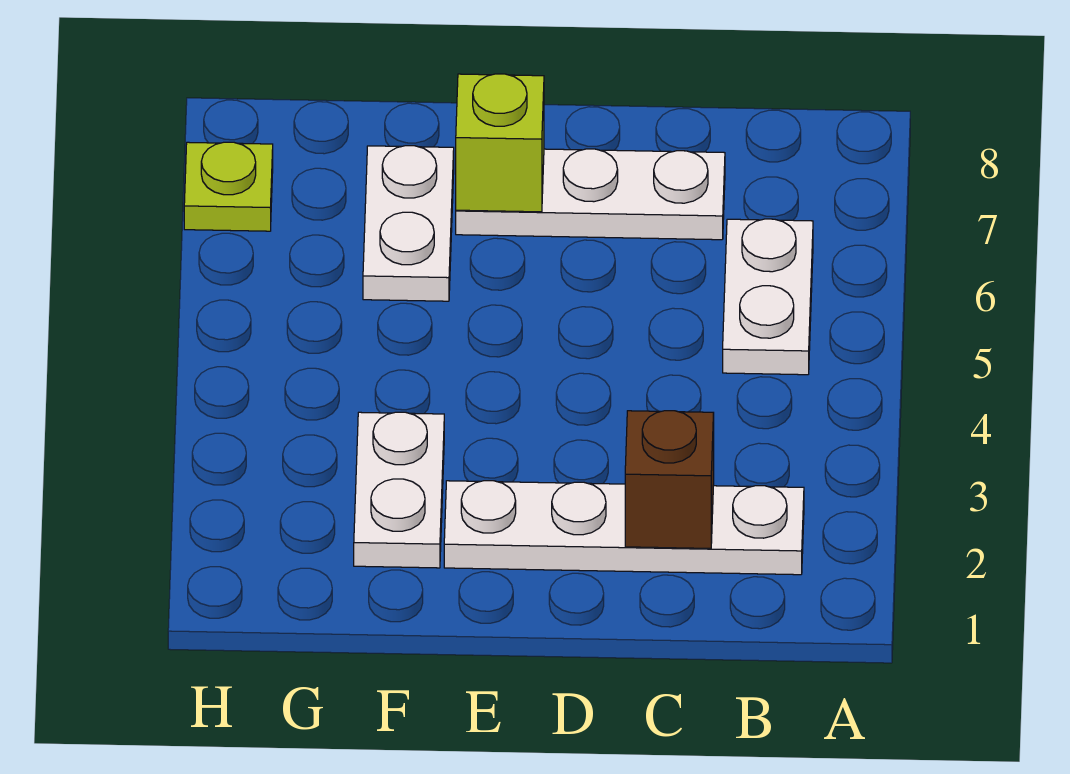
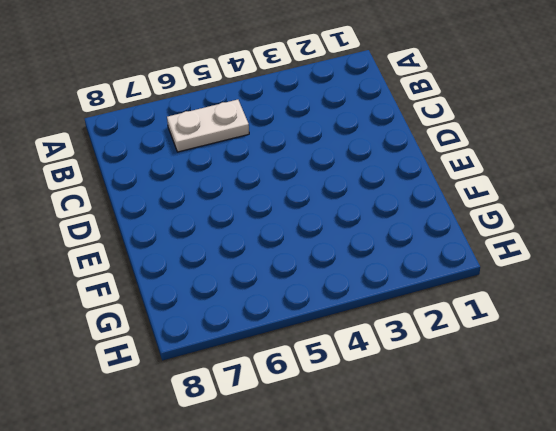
none -> white plate B2:E2 level 1
none -> white plate C7:E7 level 1

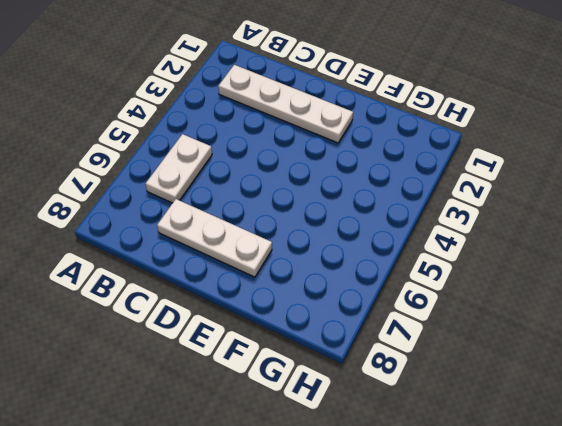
none -> white plate F2:F3 level 1
none -> white plate F6:F7 level 1

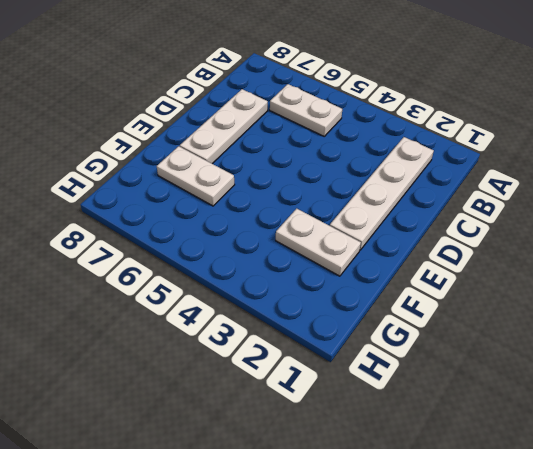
none -> lime plate H7 level 1
none -> brown brick C2 level 2

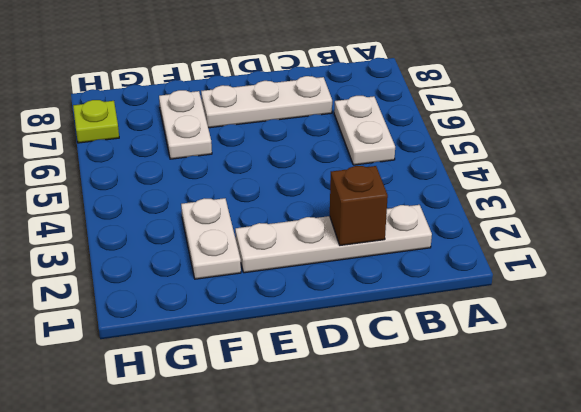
none -> lime brick E7 level 2

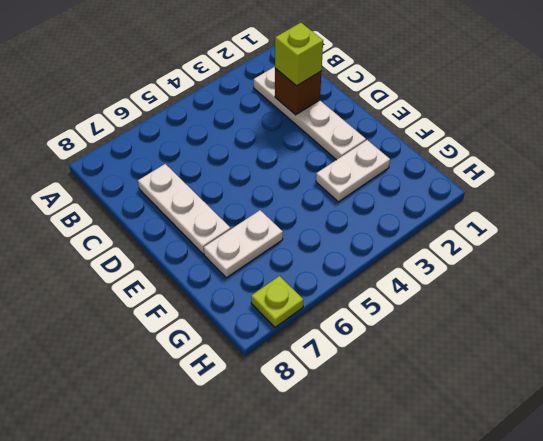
lime brick C2 level 3 -> lime brick E7 level 2
none -> white plate B5:B6 level 1

